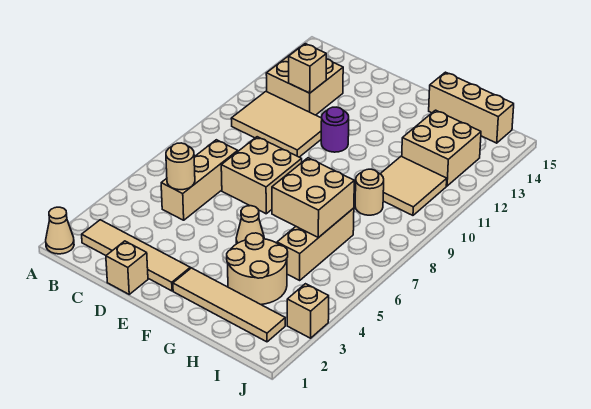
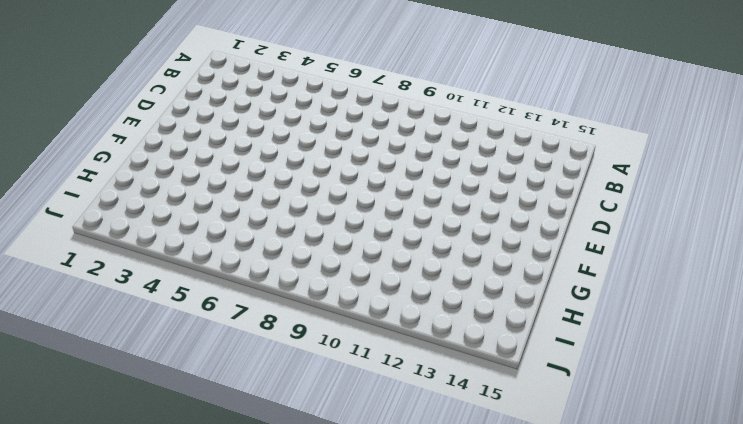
none -> tan cone A1 level 1
none -> tan tile B2:E2 level 1
none -> tan tile B10:D11 level 1

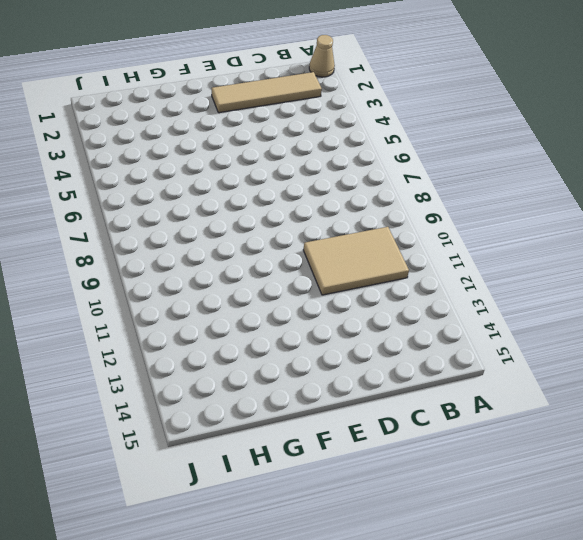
none -> tan brick B12:C13 level 1
none -> tan brick C5:C7 level 1
none -> tan brick D1 level 1

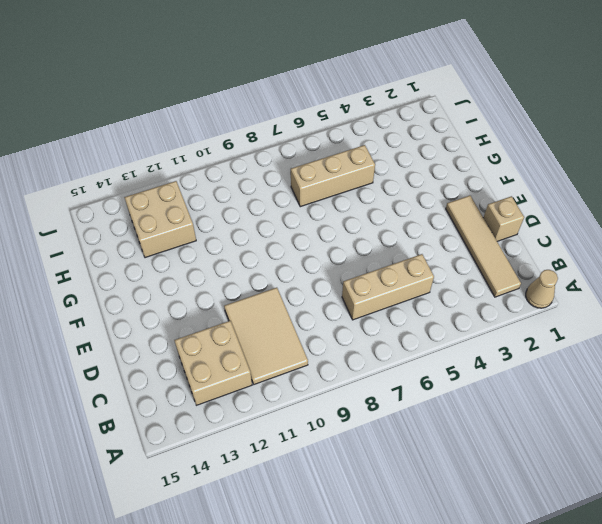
none -> tan brick D7:E8 level 1
none -> purple round brick E11 level 1
none -> tan tile F2:I2 level 1

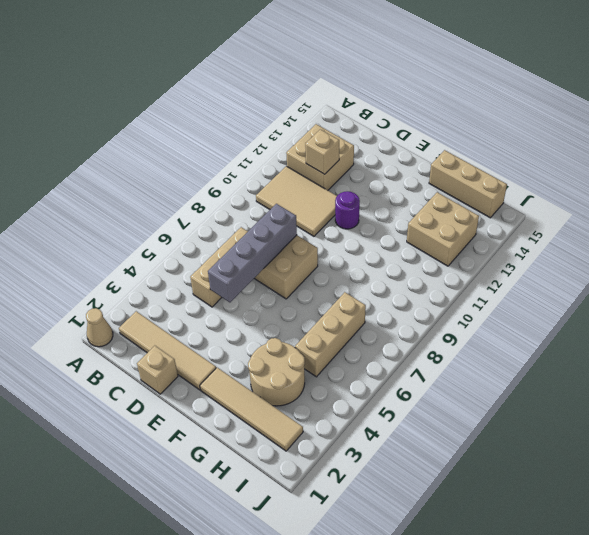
grey brick D5:D8 level 2 -> none
none -> tan cone F5 level 1
none -> tan round brick H9 level 1
none -> tan tile H10:I11 level 1

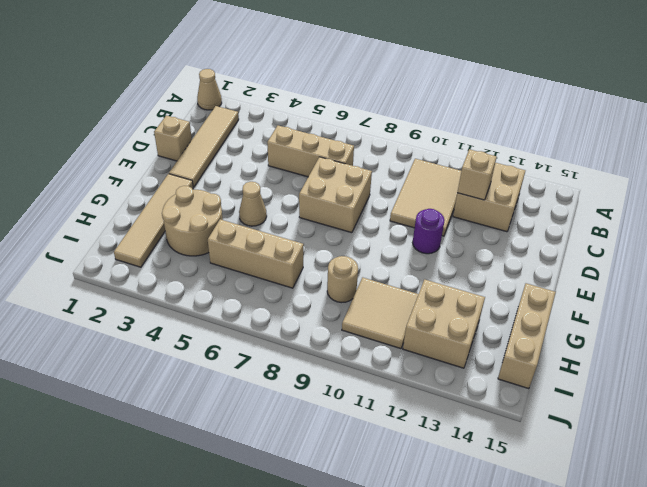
none -> tan brick J3 level 1
none -> tan round brick C5 level 2
none -> tan brick G6:H7 level 2

